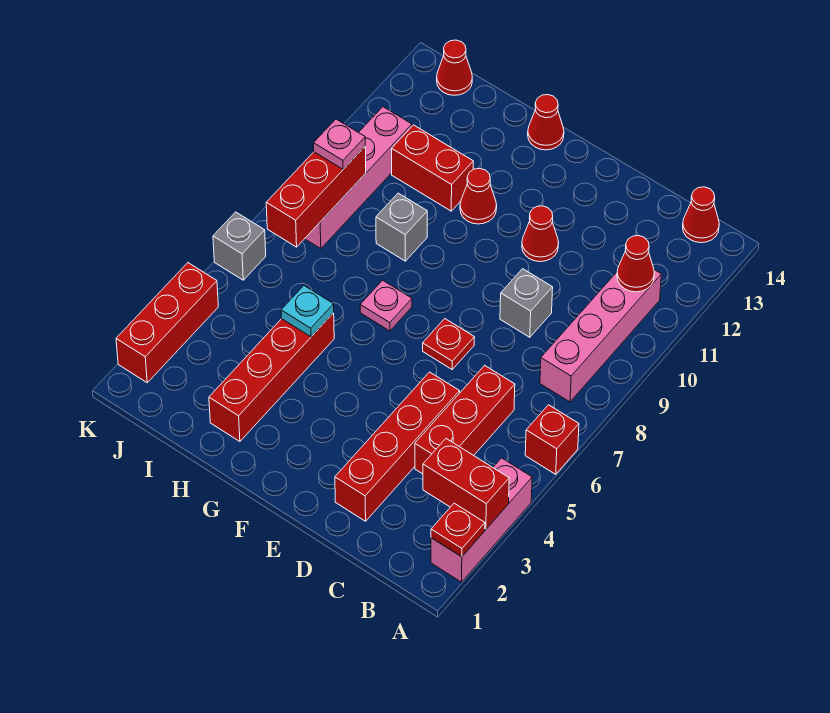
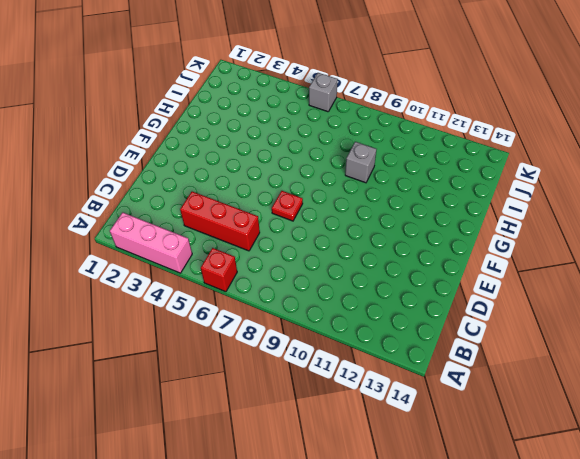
none -> pink brick B8:B11 level 1
none -> red cone B14 level 1
none -> red brick D2:D5 level 1

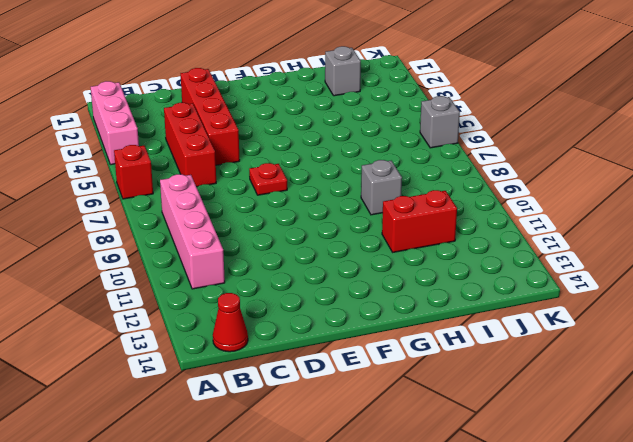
grey brick I2 level 1 -> grey brick D9 level 1
none -> red cone E11 level 1
none -> pink plate G7 level 1
none -> red cone G11 level 1

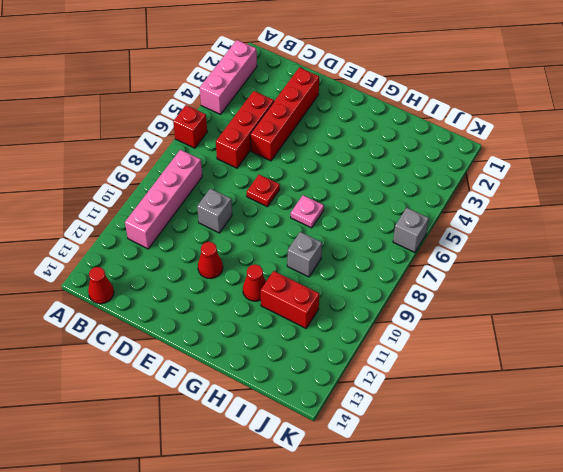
none -> red cone G14 level 1
none -> red brick H2:H5 level 1
none -> pink brick J8:J11 level 1

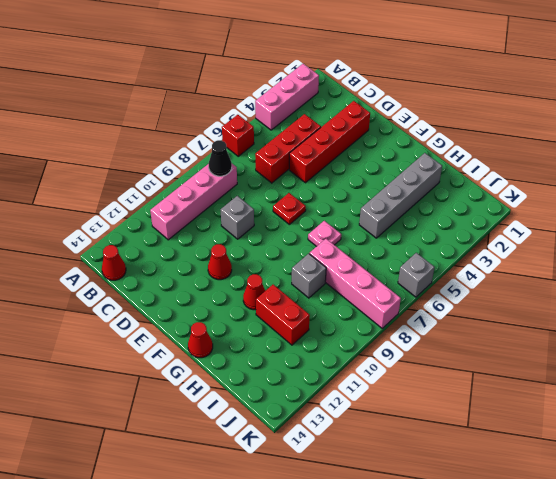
black cone B8 level 2 -> none
grey brick H2:H5 level 1 -> red brick H2:H5 level 1
pink brick H8:K8 level 1 -> pink brick J8:J11 level 1
none -> red cone J14 level 1
none -> red brick K2:K4 level 1
none -> red plate A2 level 2

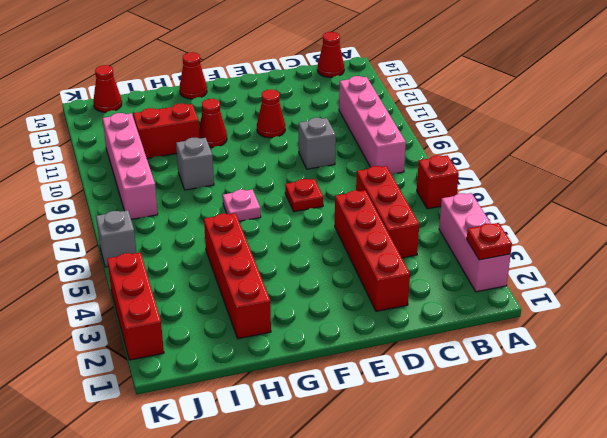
none -> red brick A3:B3 level 2
none -> red cone B11 level 2
none -> cyan plate H5 level 2

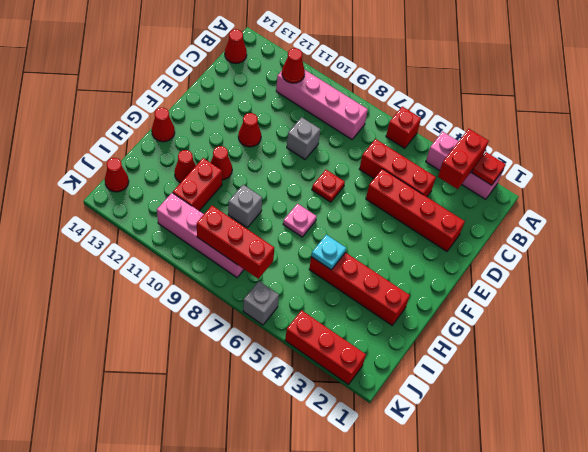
red cone H12 level 1 -> none
none -> pink plate J9 level 3

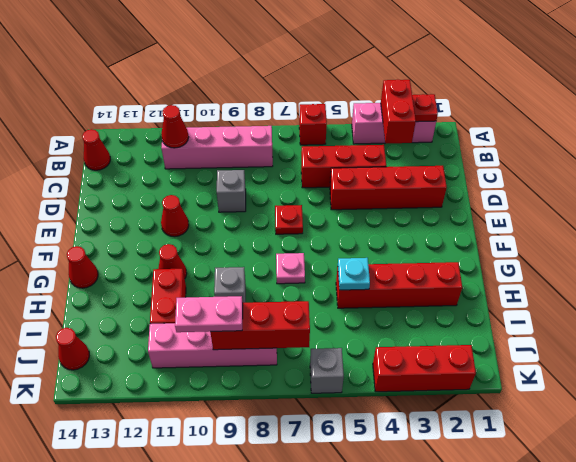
pink plate J9:J10 level 3 -> pink plate J9 level 3

